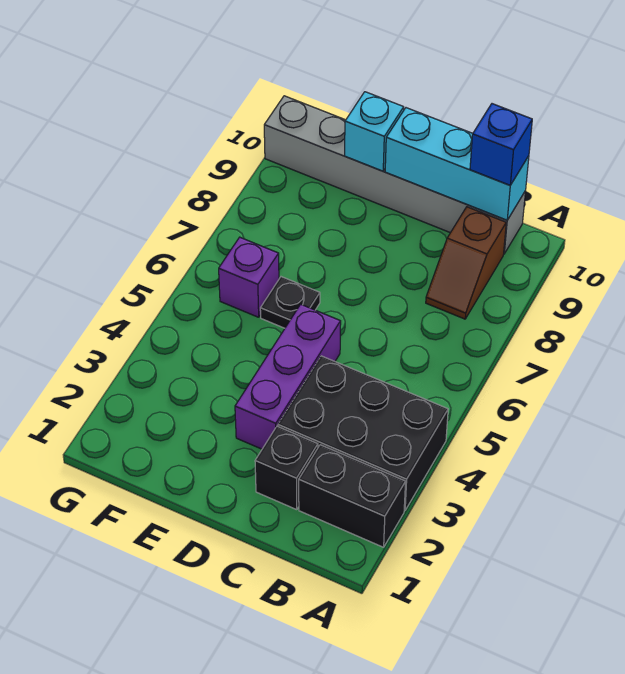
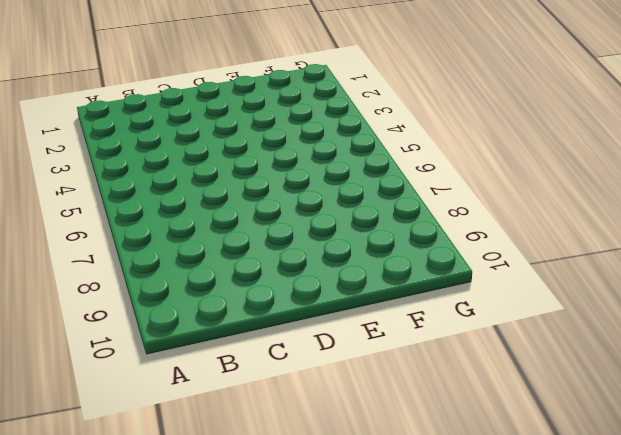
none -> black brick A2:B2 level 1
none -> black brick A3:C4 level 1

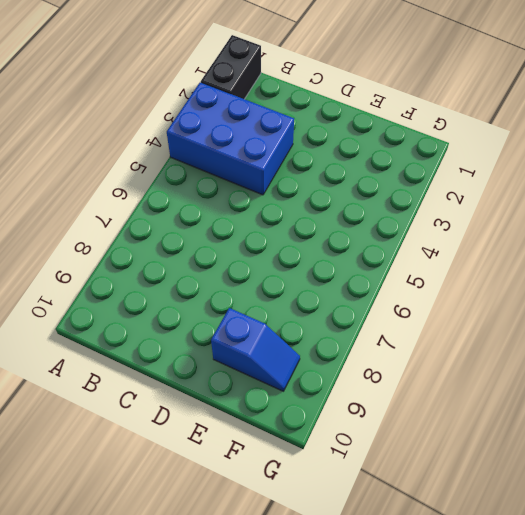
black brick A1:A2 level 1 -> black brick A2:B2 level 1
blue brick A3:C4 level 1 -> black brick A3:C4 level 1
blue slope E9:F9 level 1 top E -> none
none -> brown slope B8:B9 level 1 top 9
none -> grey brick B10:G10 level 1

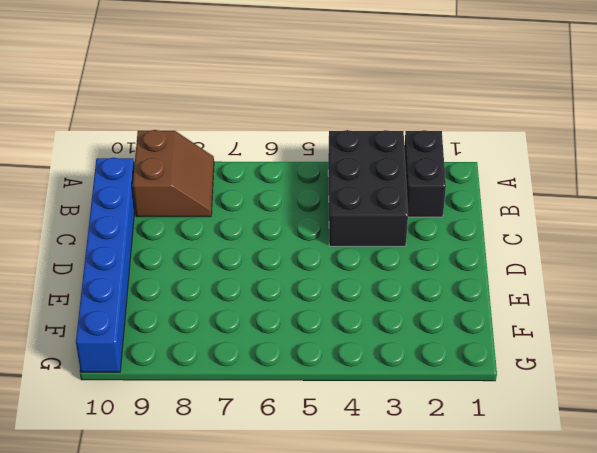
brown slope A8:B9 level 1 top 9 -> brown slope B8:B9 level 1 top 9
blue brick B10:G10 level 1 -> grey brick B10:G10 level 1
none -> black brick C2 level 1
none -> purple brick D3:D5 level 1

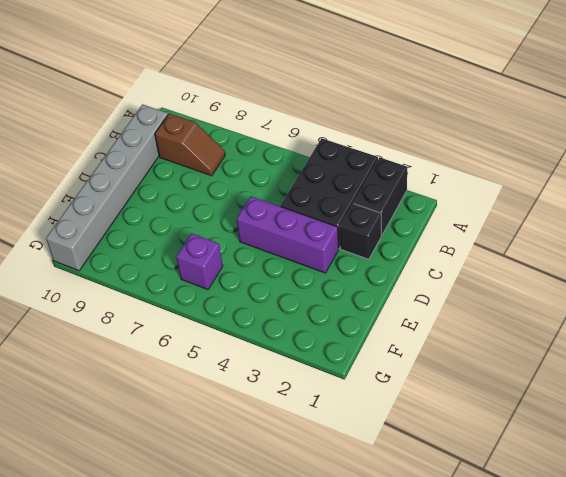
none -> black plate E6 level 1
none -> cyan brick B10:D10 level 2

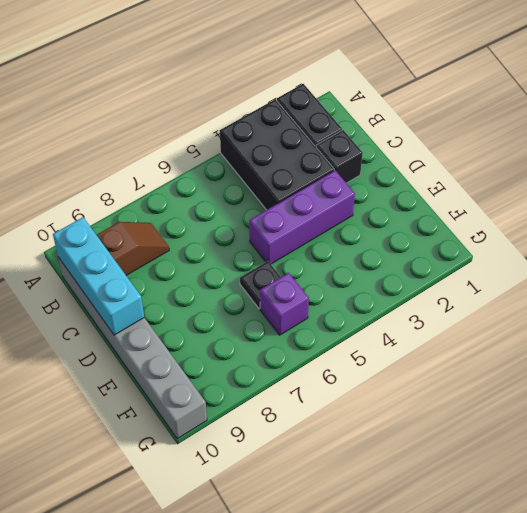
none -> cyan brick E10 level 2
none -> blue brick B10 level 3

